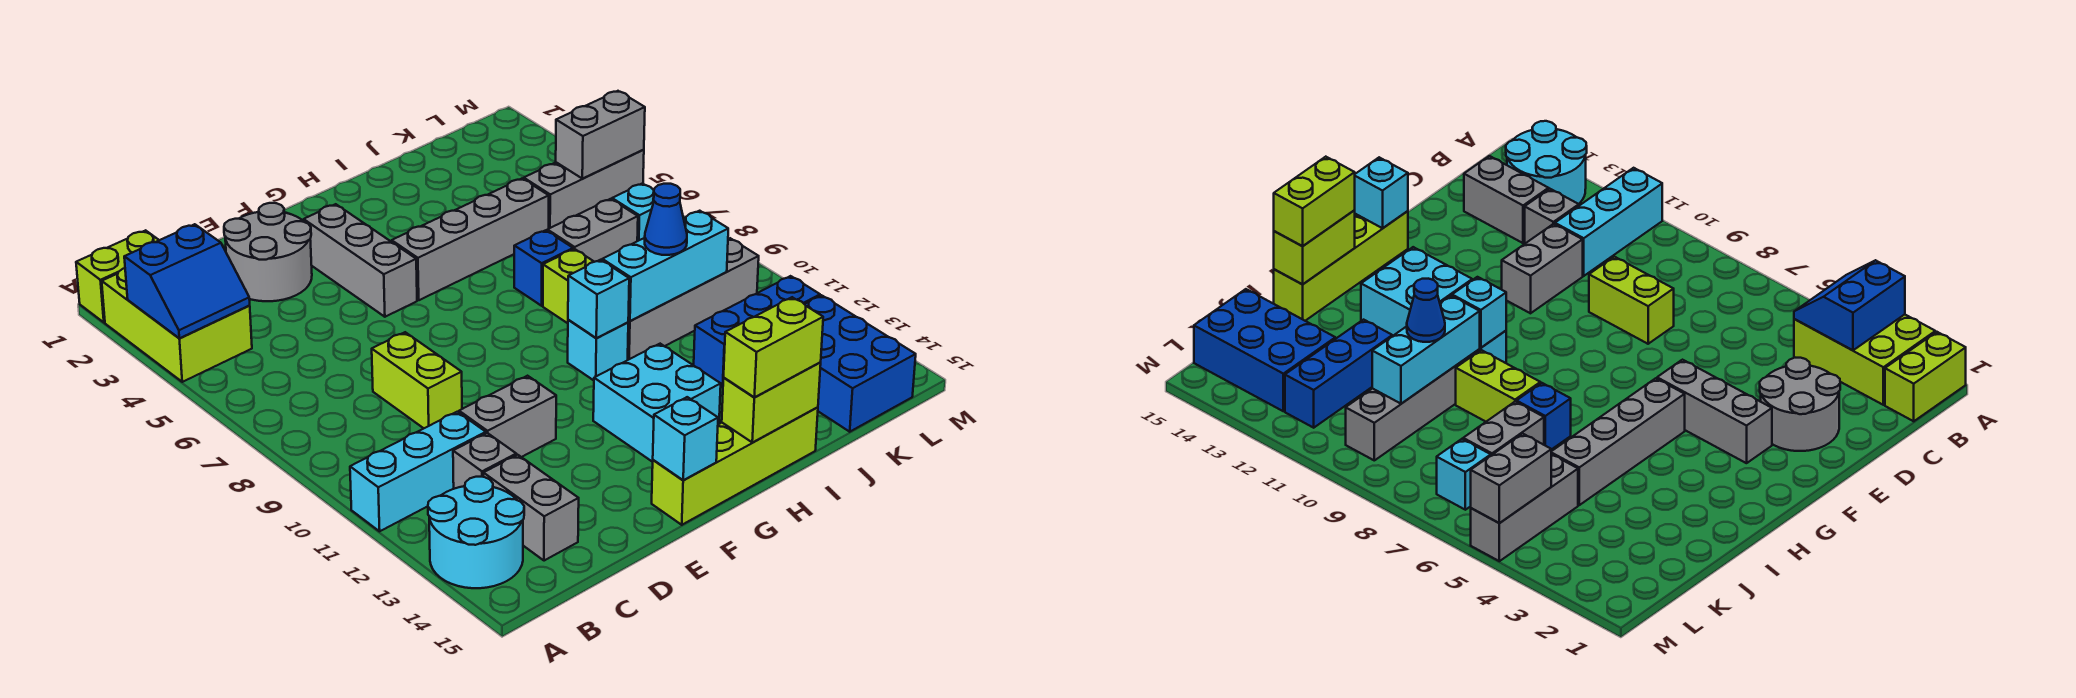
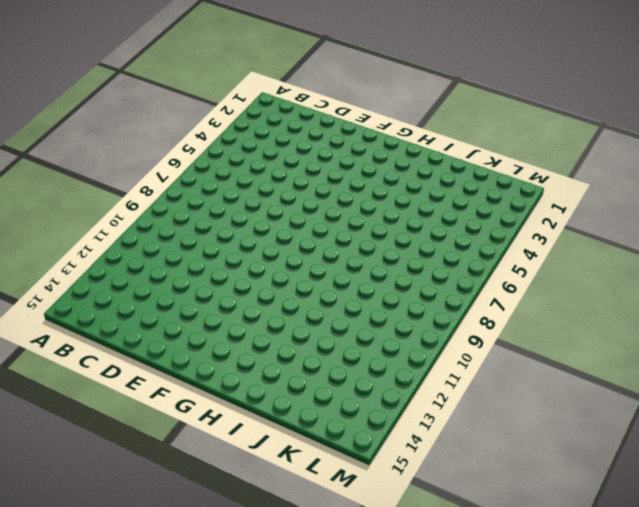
none -> lime brick A1:B1 level 1
none -> lime brick A2:B4 level 1
none -> cyan brick A11:C11 level 1
none -> cyan round brick A13:B14 level 1

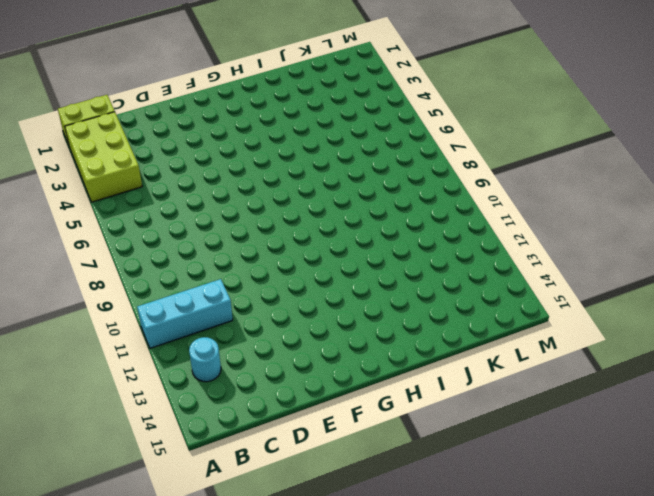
cyan round brick B13 level 1 -> cyan round brick A13:B14 level 1
none -> grey brick C12 level 1
none -> grey brick C13:C14 level 1
none -> grey round brick D2:E3 level 1
none -> lime brick D8:D9 level 1

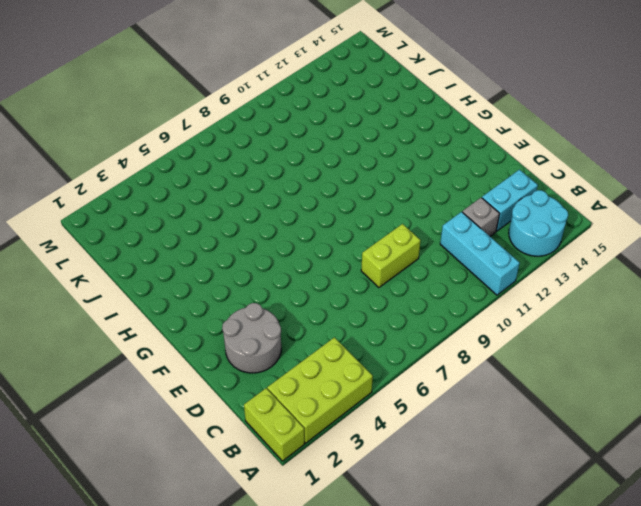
cyan brick C13:C14 level 1 -> grey brick C13:C14 level 1
none -> grey brick D11:E11 level 1
none -> grey brick F3:F5 level 1
none -> lime brick F15:I15 level 1
none -> grey brick G5:J5 level 1

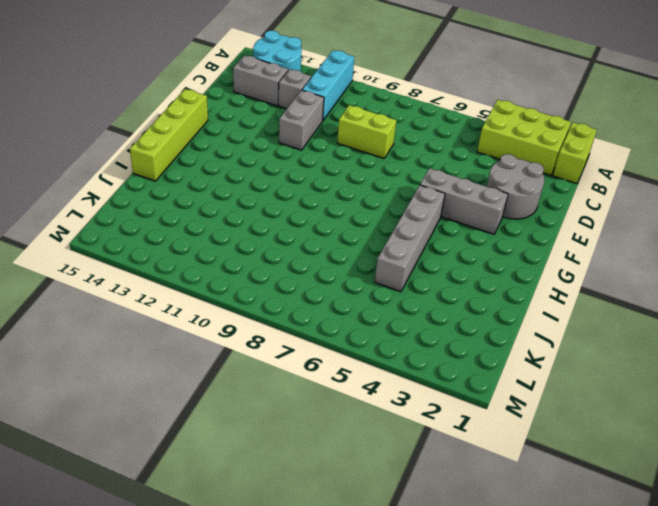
none -> cyan brick G12:H13 level 1
none -> cyan brick H10 level 1
none -> blue brick I7 level 1
none -> lime brick I8:I9 level 1

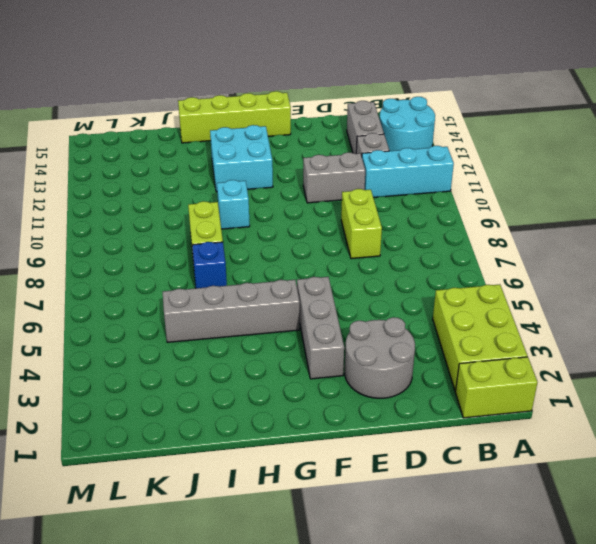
none -> grey brick I10:L10 level 1
none -> grey brick J7:K7 level 1
none -> blue brick J12:L12 level 1
none -> grey brick K5:M5 level 1

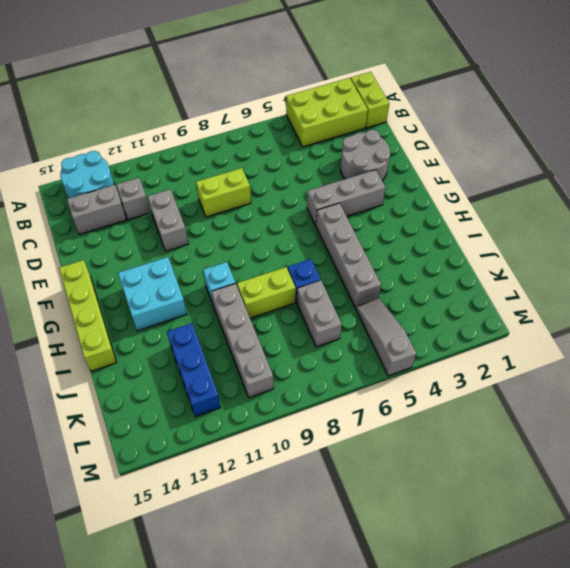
grey slope K5:M5 level 1 top M -> grey brick K5:M5 level 1
none -> cyan brick A11:C11 level 1
none -> blue brick K13:L15 level 1
none -> cyan brick L7 level 1
none -> blue slope A3:B4 level 2 top 3

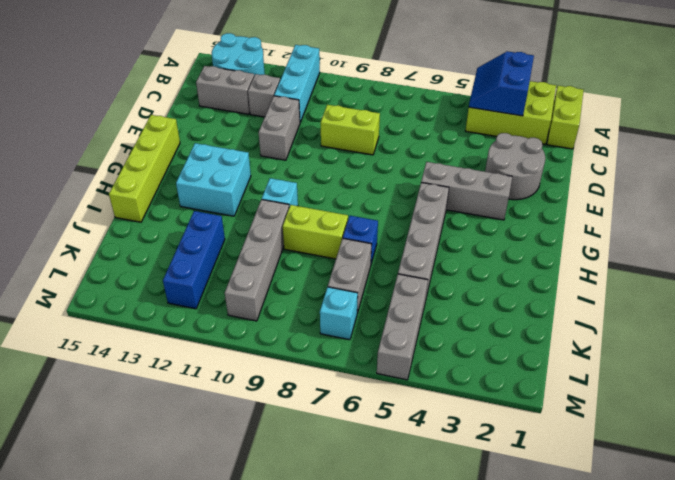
none -> blue brick K13:L15 level 1
none -> cyan brick F15 level 2
none -> cyan brick H10 level 2
none -> lime brick H15:I15 level 2

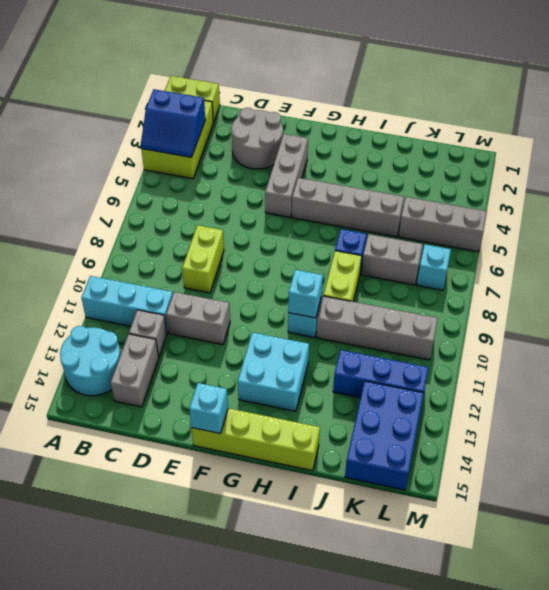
none -> lime brick H15:I15 level 2
none -> cyan brick I10:K10 level 2
none -> grey brick L5:M5 level 2
none -> lime brick H15:I15 level 3

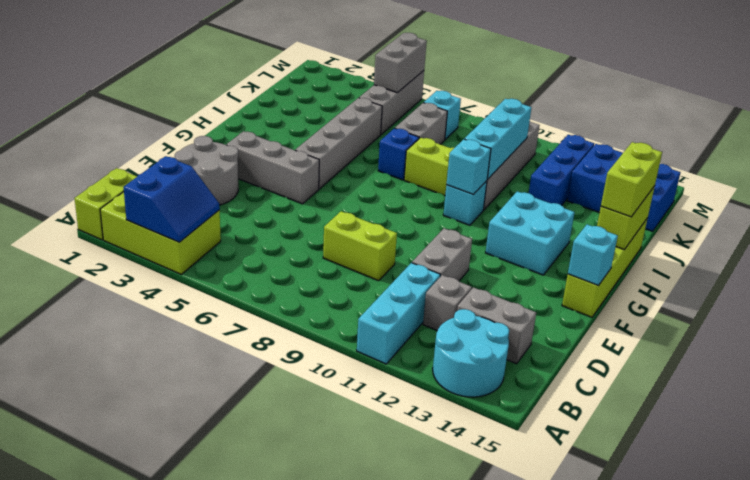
none -> blue cone J10 level 3

